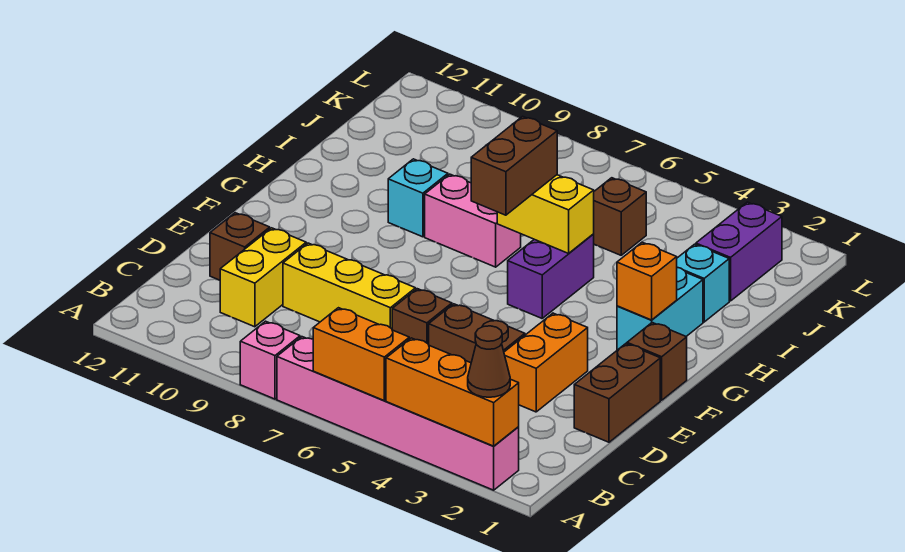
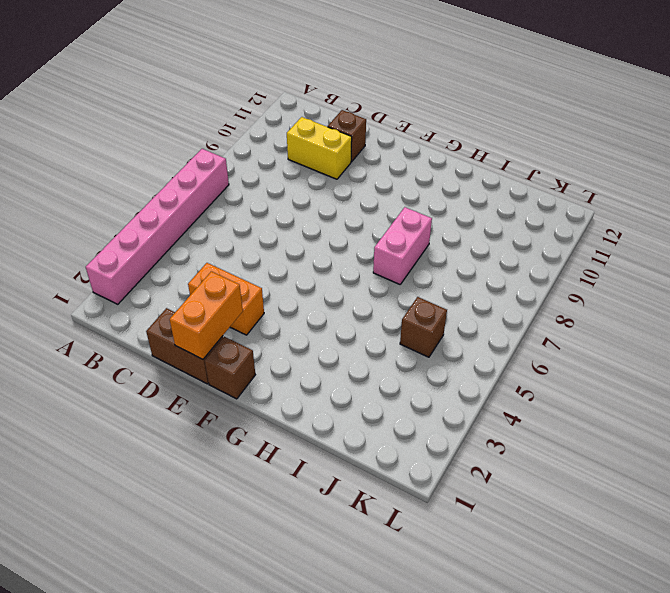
orange brick E1:E2 level 2 -> orange brick A5:A6 level 2
none -> pink brick A8 level 1
none -> brown brick D4:D5 level 1
none -> brown brick D6 level 1

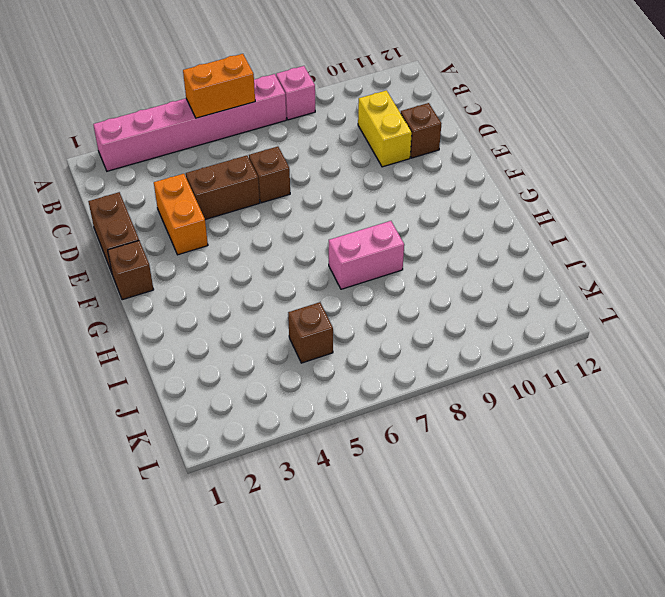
none -> yellow brick D7:D9 level 1
none -> cyan brick G2:H2 level 1
none -> purple brick G5:H5 level 1

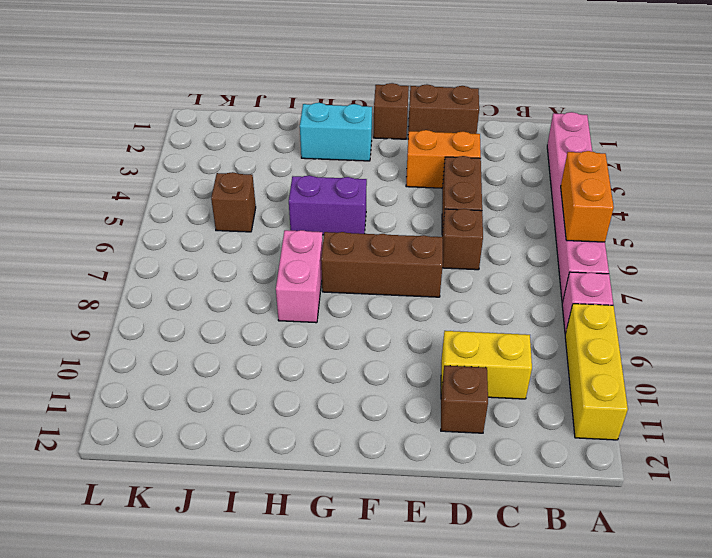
yellow brick A9:A11 level 1 -> yellow brick D7:D9 level 1
brown brick E7:G7 level 1 -> none
none -> cyan brick H9 level 1
none -> cyan brick I2 level 1
none -> purple brick J2:K2 level 1

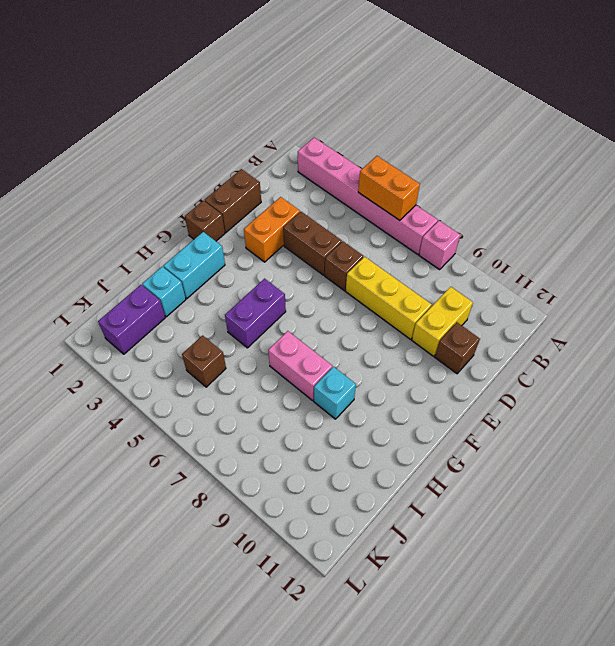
none -> orange brick A2:A4 level 2
none -> orange brick G2 level 2
none -> yellow brick H5:H6 level 2

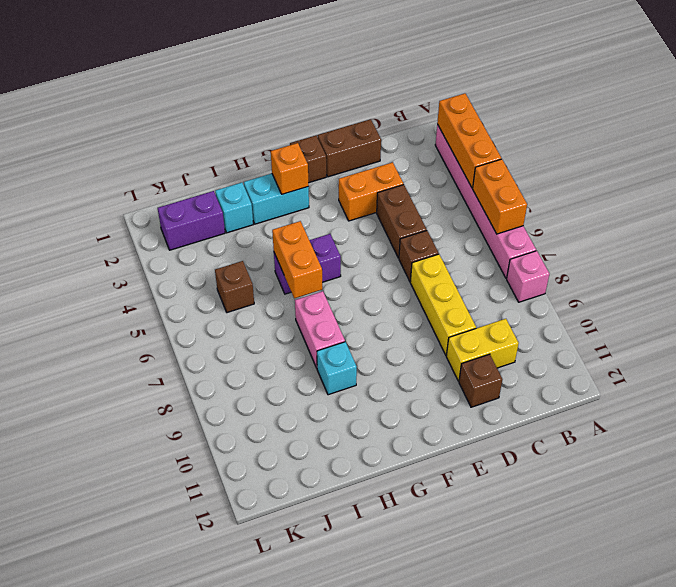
orange brick H5:H6 level 2 -> yellow brick H5:H6 level 2
none -> brown cone A2 level 3
none -> brown brick G6:H6 level 3

